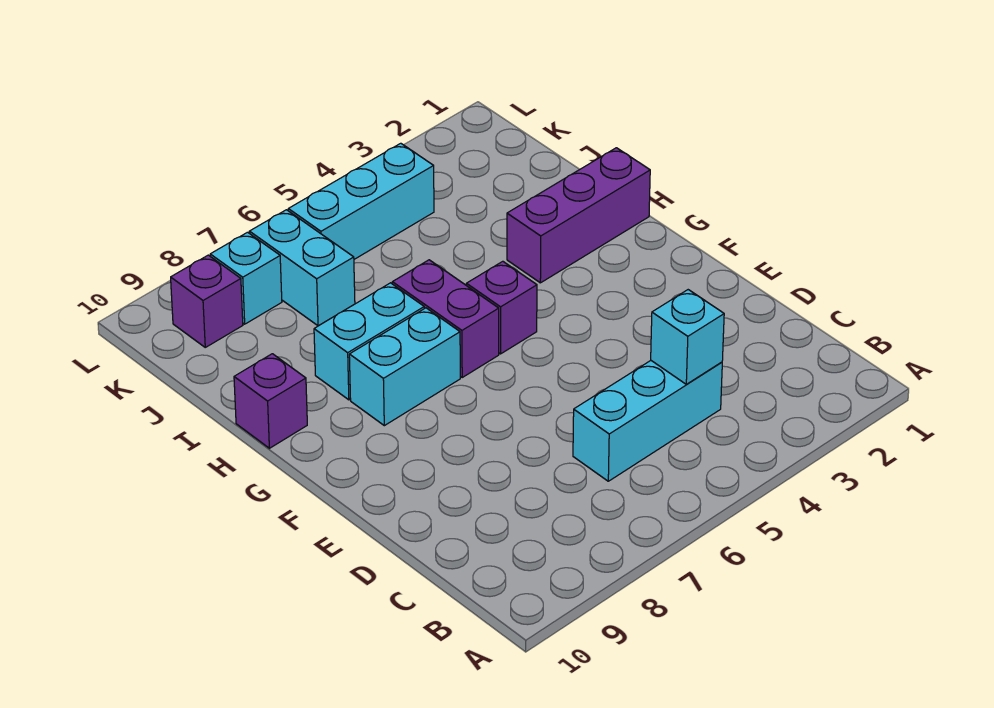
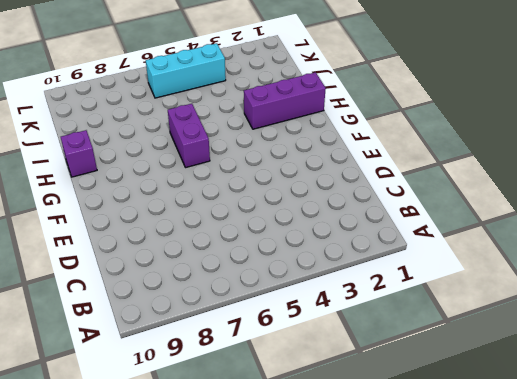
none -> cyan brick C4:C6 level 1
none -> purple brick G5 level 1
none -> cyan brick G7:G8 level 1

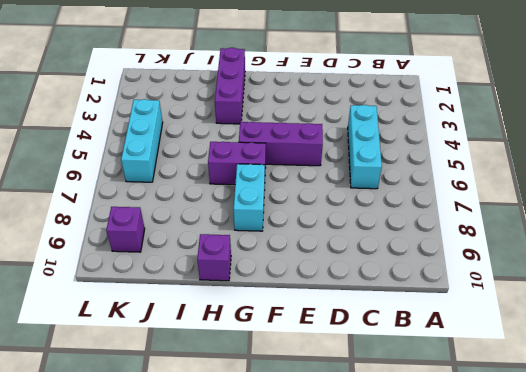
purple brick E5:G5 level 1 -> purple brick G5 level 1
none -> cyan brick H7:H8 level 1
none -> cyan brick J7:K7 level 1
none -> cyan brick K8 level 1

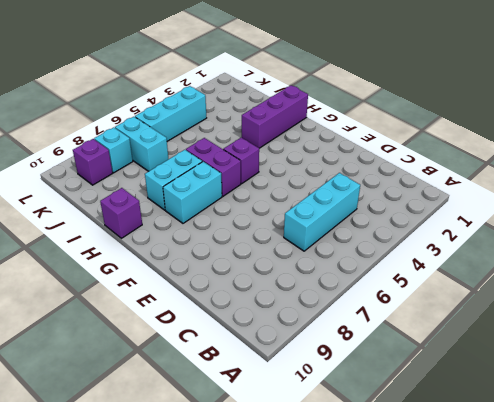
none -> cyan brick C4 level 2

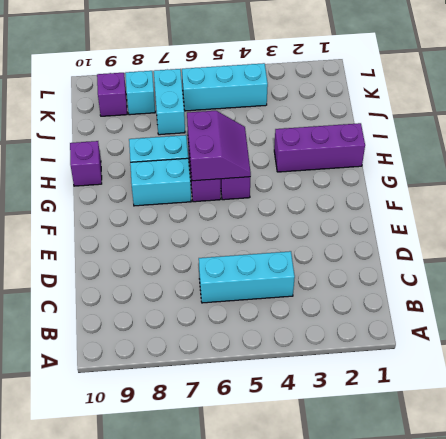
purple slope G5:H6 level 2 top 6 -> none
none -> cyan brick C4 level 2

